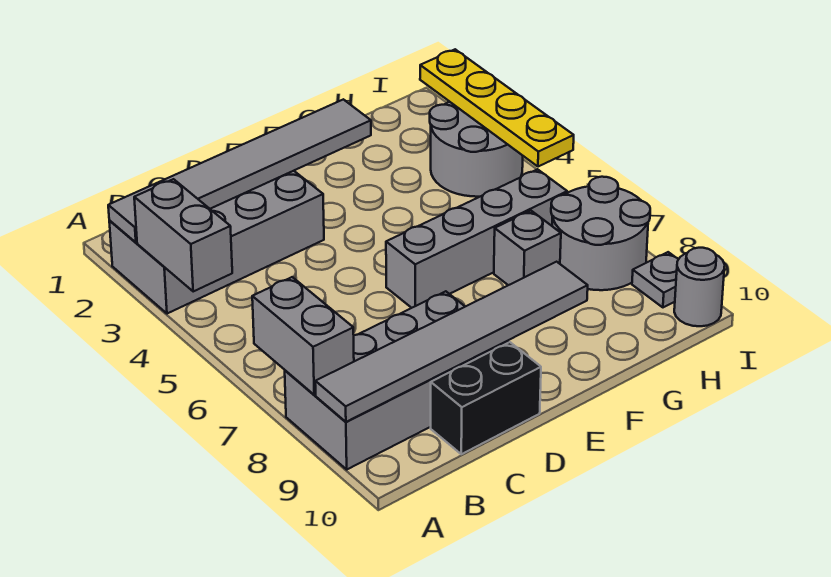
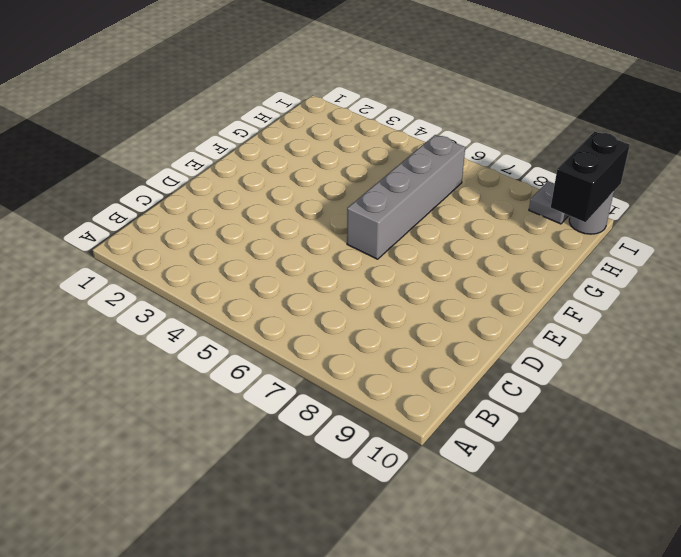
black brick H10:I10 level 2 -> black brick C10:D10 level 1
none -> grey brick A2:D3 level 1
none -> grey brick A8:D9 level 1
none -> grey brick G7 level 1

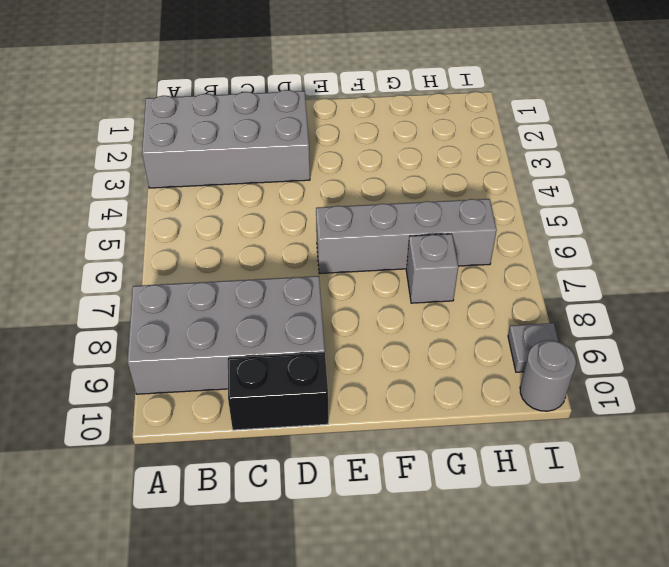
none -> grey round brick H3:I4 level 1
none -> grey round brick H7:I8 level 1
none -> grey tile A2:F2 level 2

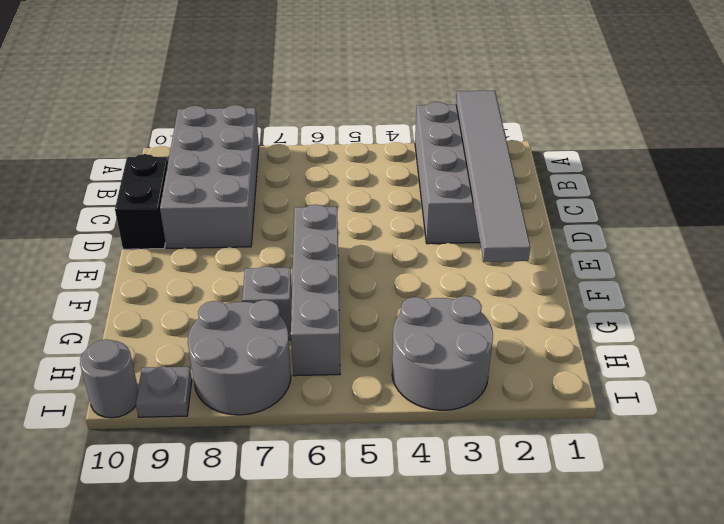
none -> grey brick A3:A4 level 2
none -> grey brick A7:A8 level 2
none -> grey tile A9:F9 level 2

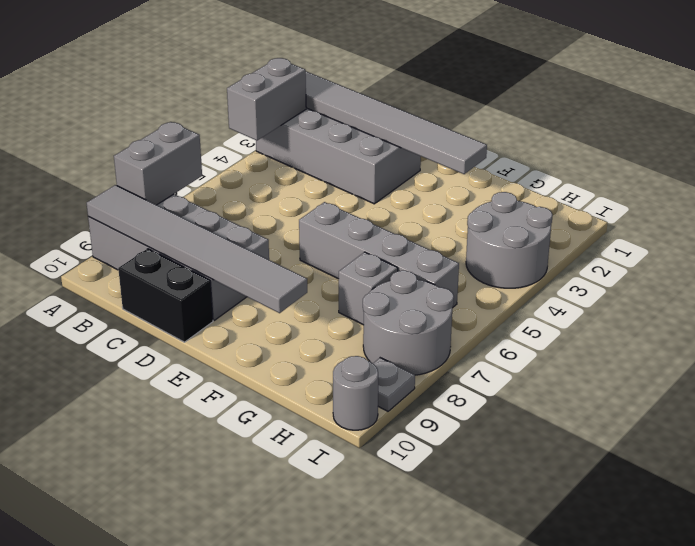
none -> yellow plate I2:I5 level 2

